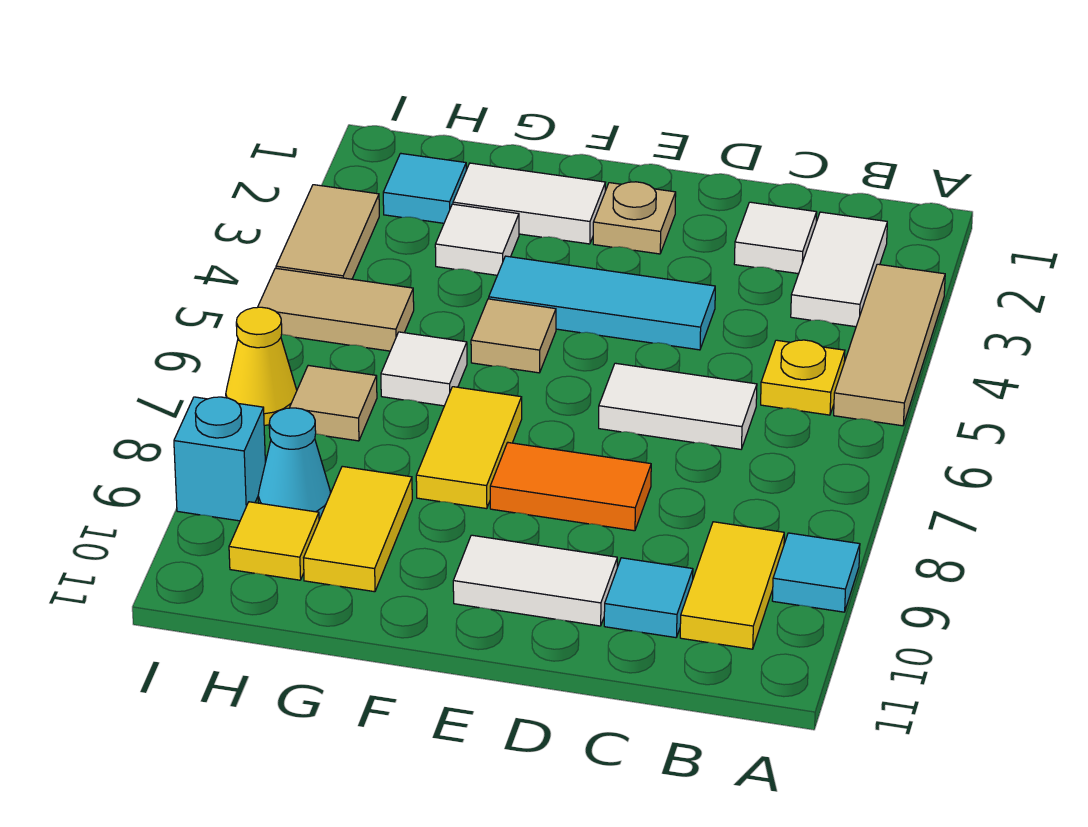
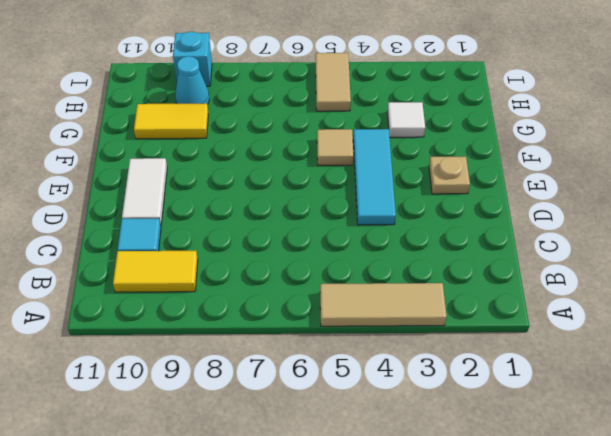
none -> cyan tile A9 level 1
none -> white tile B2:B3 level 1
none -> yellow plate B5 level 1

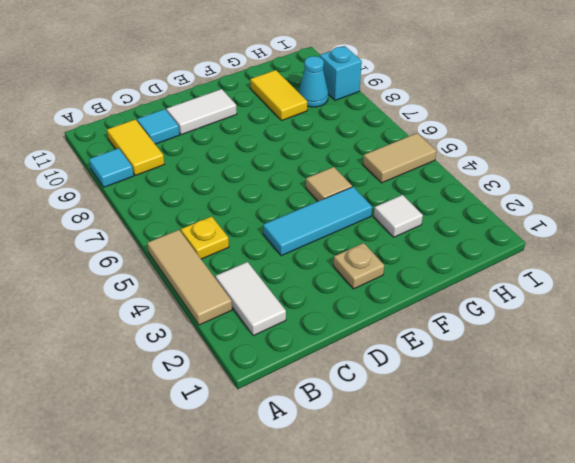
none -> white tile C2 level 1
none -> white tile C6:D6 level 1
none -> orange tile D8:E8 level 1

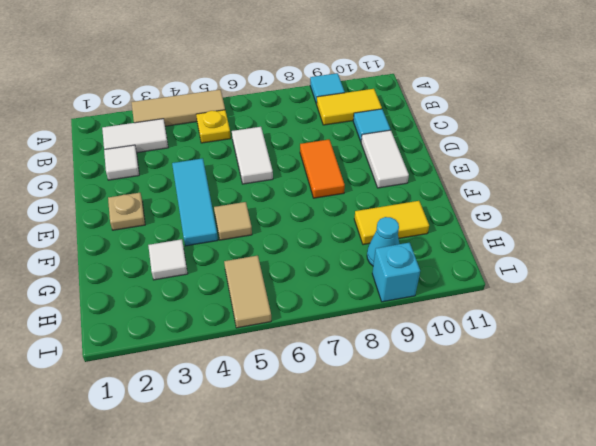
none -> white tile F2:G2 level 1
none -> yellow tile F7:F8 level 1
none -> white tile G6 level 1

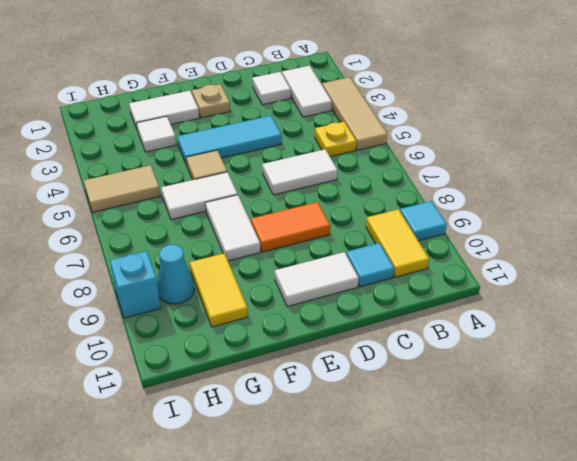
white tile F6:G6 level 1 -> white tile G6 level 1
white tile F7:F8 level 1 -> yellow tile F7:F8 level 1
none -> cyan tile H2 level 1
none -> tan tile H7 level 1
none -> yellow tile H10 level 1

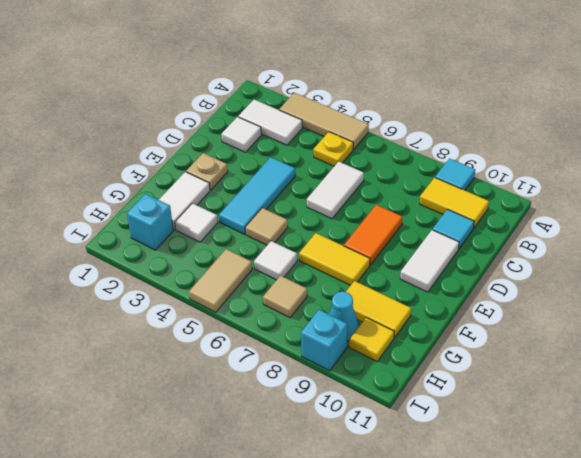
cyan brick H2 level 1 -> cyan tile H2 level 1
none -> tan tile I3:I4 level 1
none -> yellow cone I7 level 1

